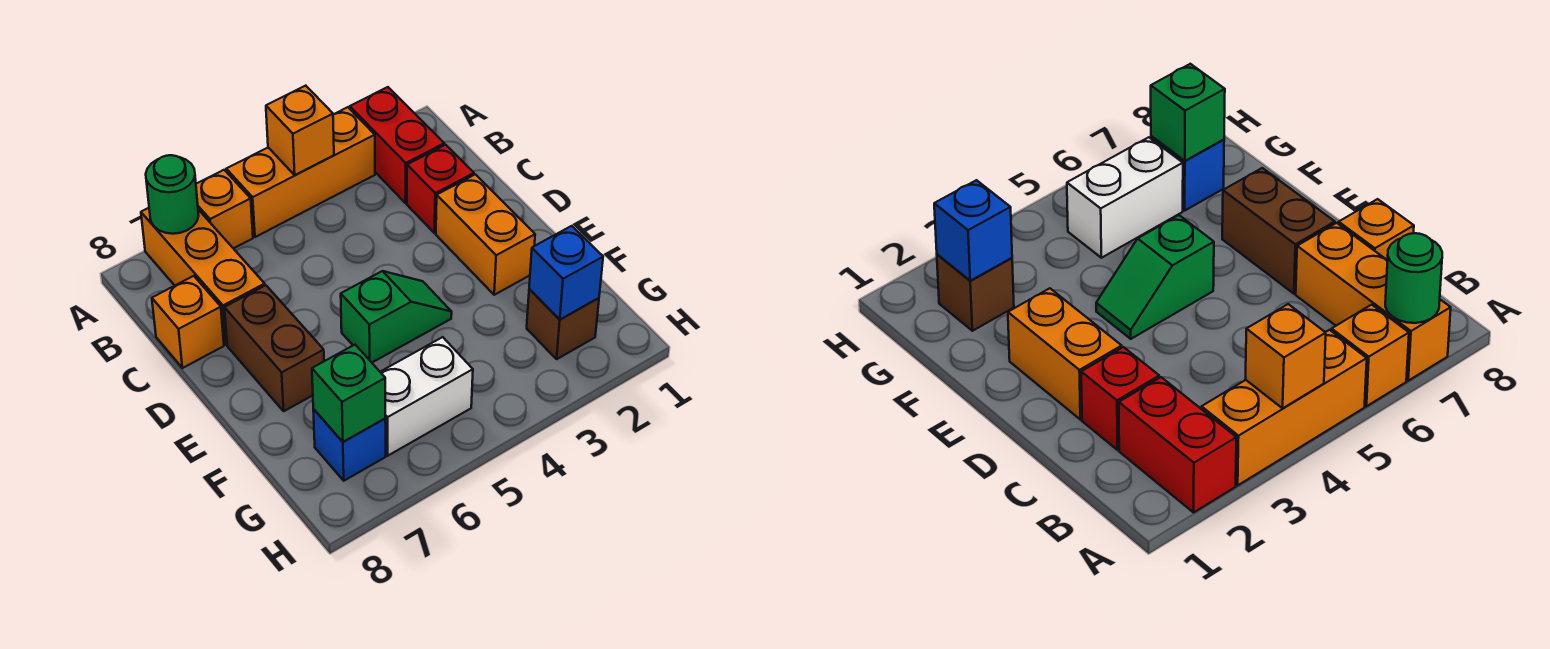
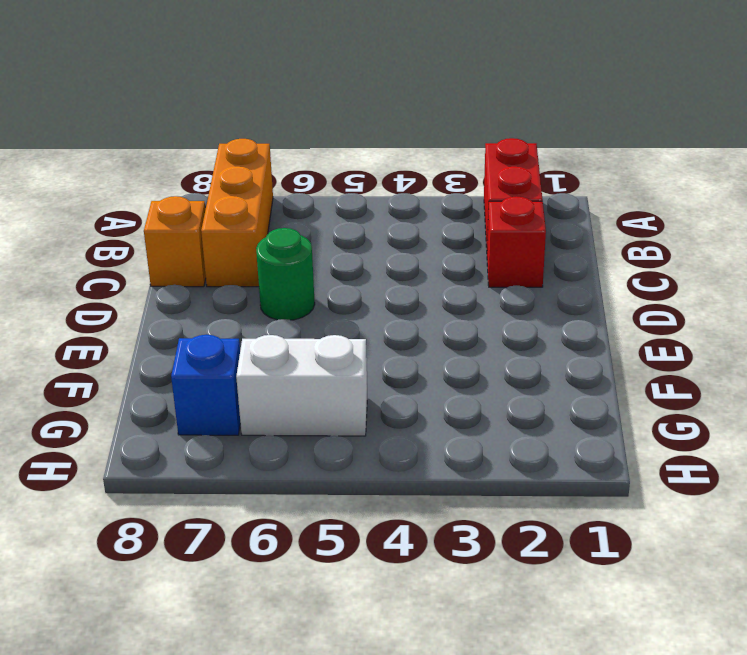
green round brick D6 level 1 -> green round brick A7 level 2
none -> orange brick A3:A5 level 1
none -> orange brick A6 level 1
none -> orange brick D2:E2 level 1

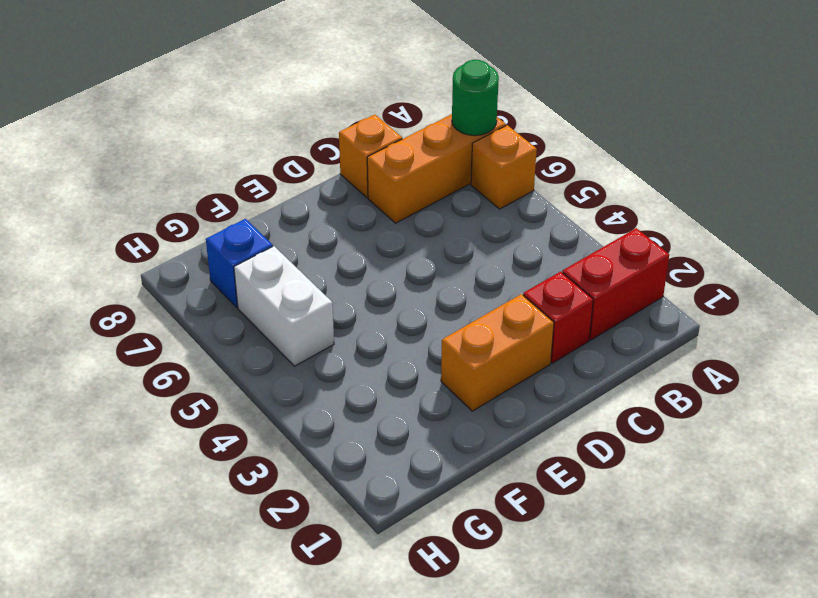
none -> orange brick A3:A5 level 1
none -> brown brick D7:E7 level 1
none -> green slope E4:E5 level 1 top 5

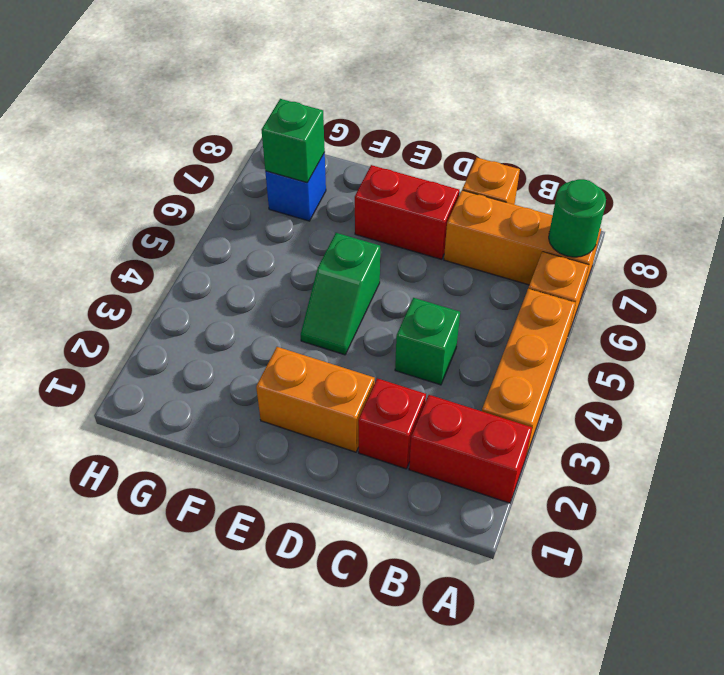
green brick C4 level 1 -> none
red brick D7:E7 level 1 -> brown brick D7:E7 level 1
none -> brown brick G2 level 1
none -> white brick G5:G6 level 1
none -> orange brick A4 level 2

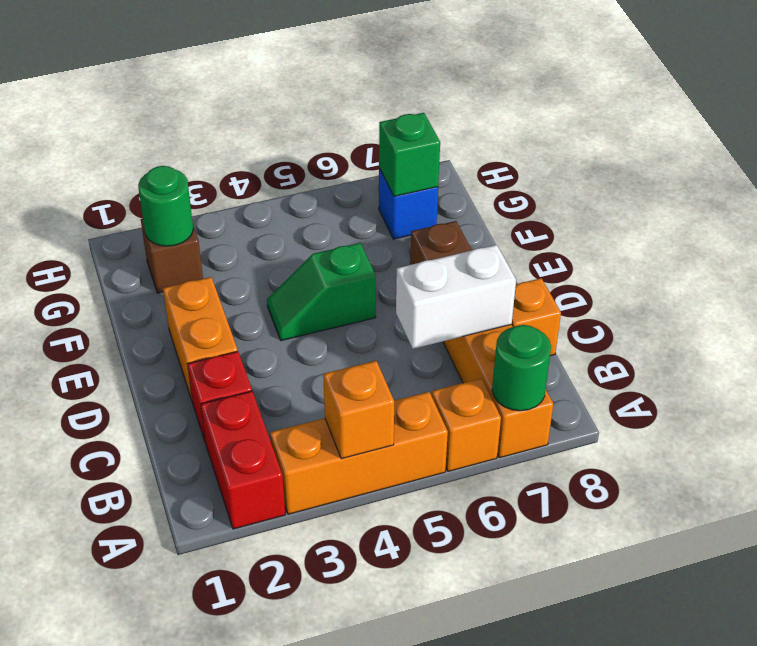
white brick C6:C7 level 2 -> white brick G5:G6 level 1
green round brick G2 level 2 -> blue brick G2 level 2

